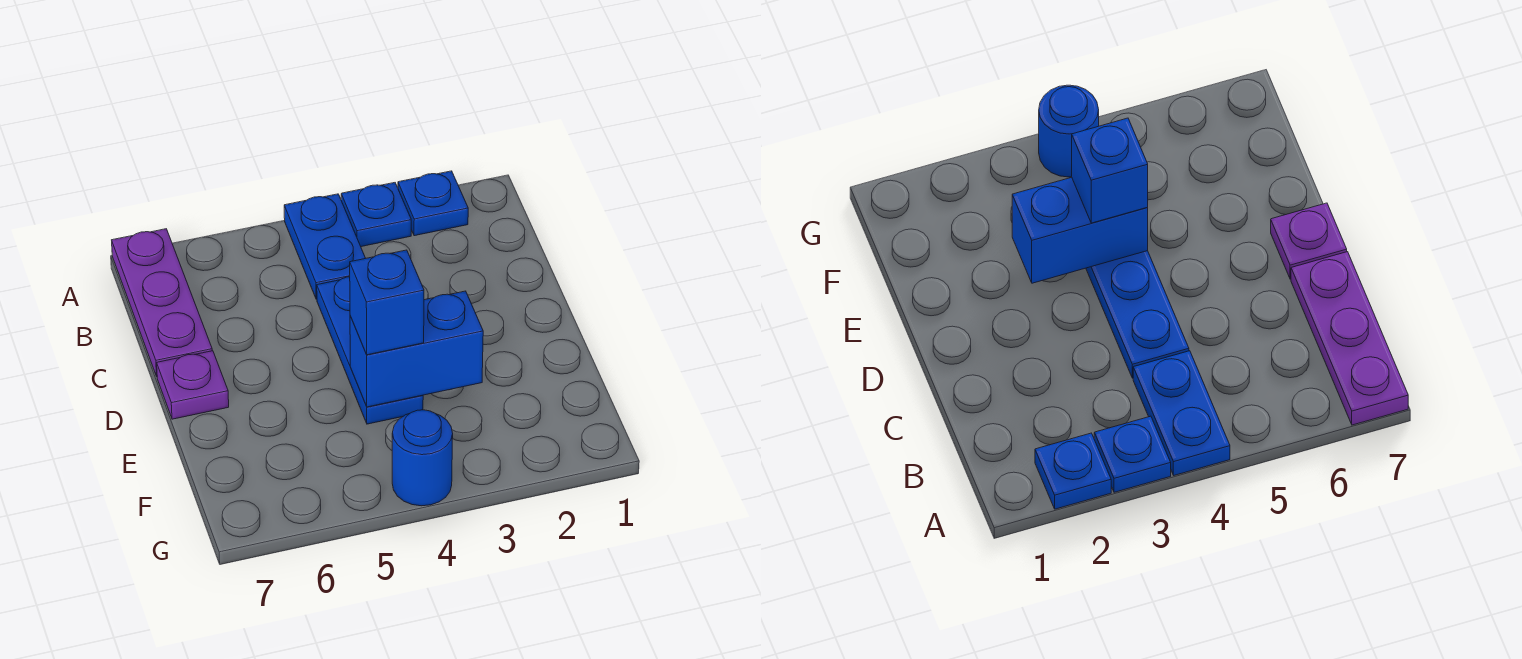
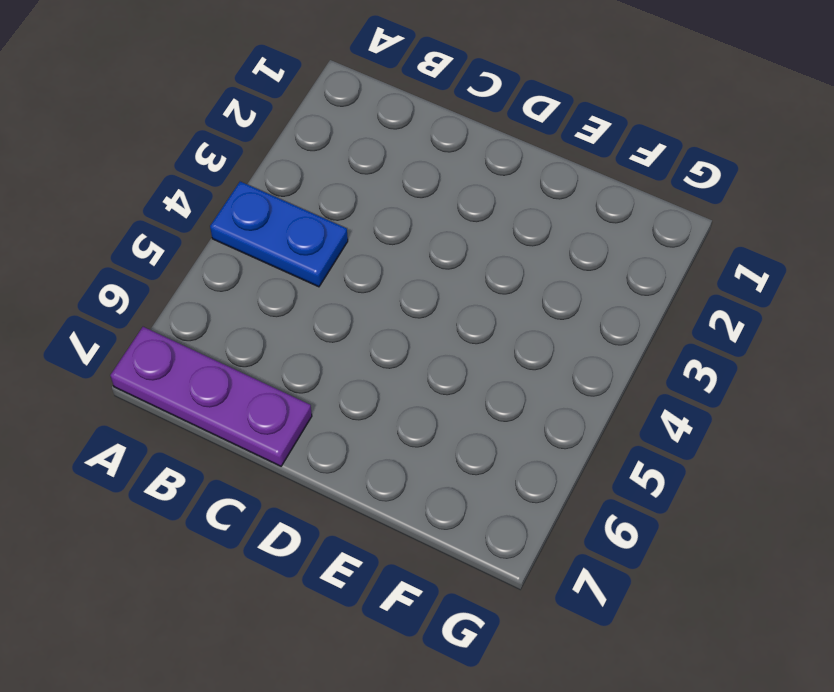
none -> blue plate A2 level 1
none -> blue plate A3 level 1

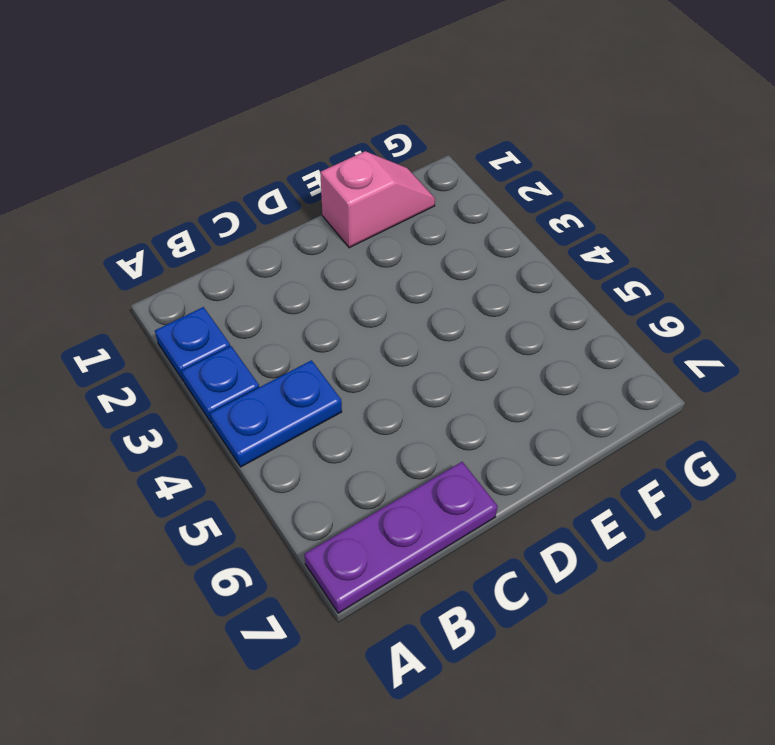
pink slope E1:F1 level 1 top E -> none
none -> blue plate C4:E4 level 1
none -> purple plate D7 level 1

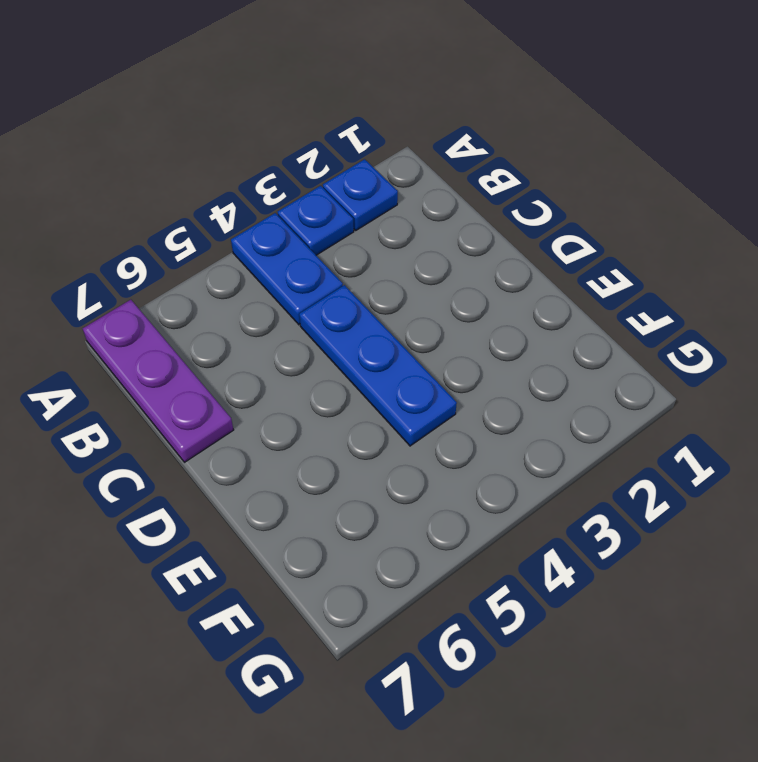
none -> purple plate D7 level 1
none -> blue round brick G4 level 1

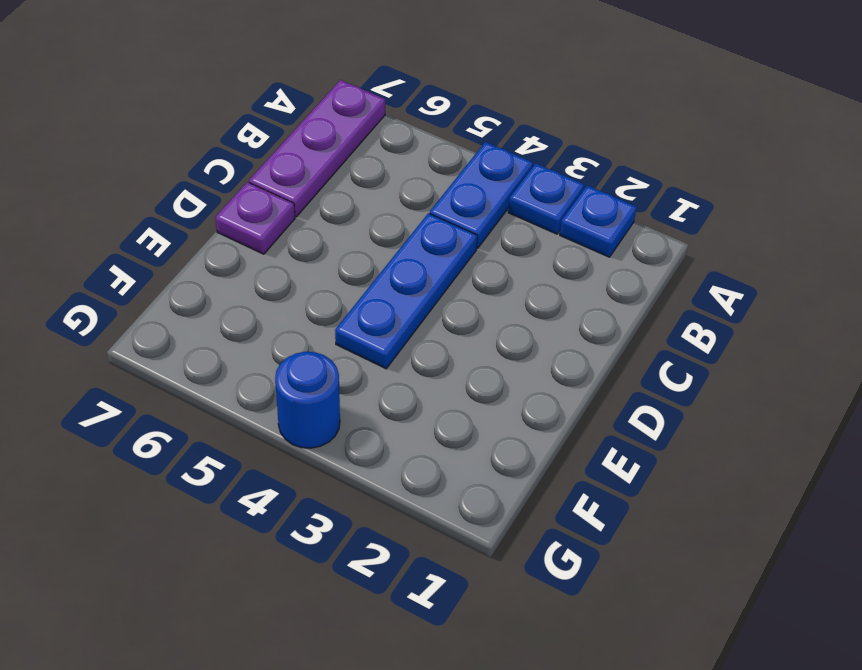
none -> blue brick E3:E4 level 2
none -> blue brick E4 level 3

